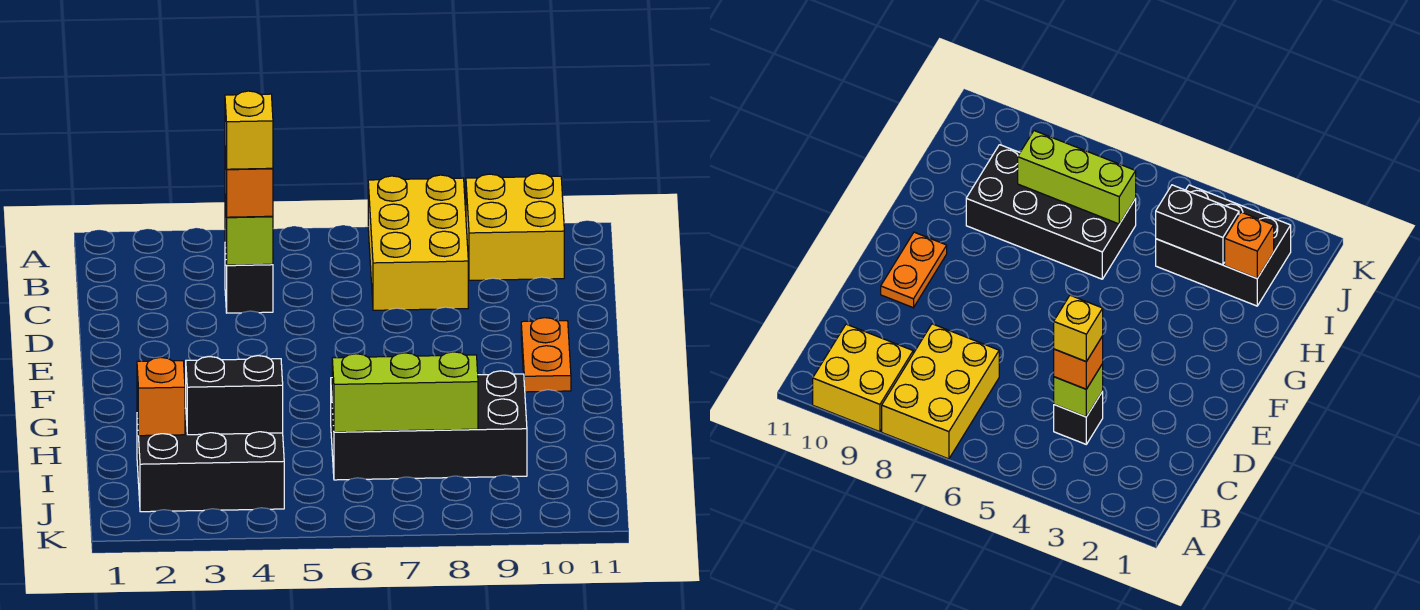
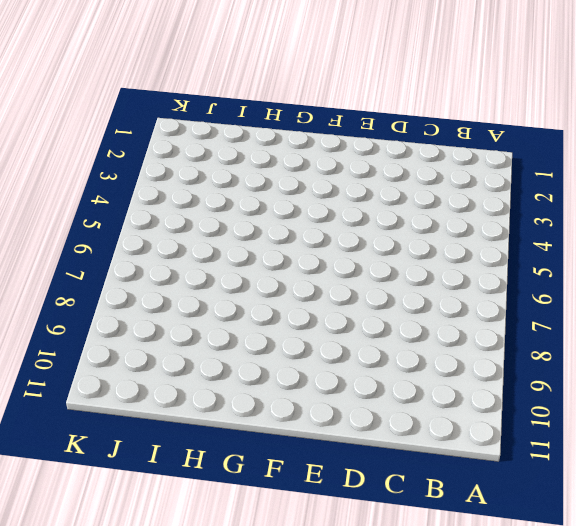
none -> yellow brick A7:C8 level 1
none -> yellow brick A9:B10 level 1
none -> black brick C4 level 1

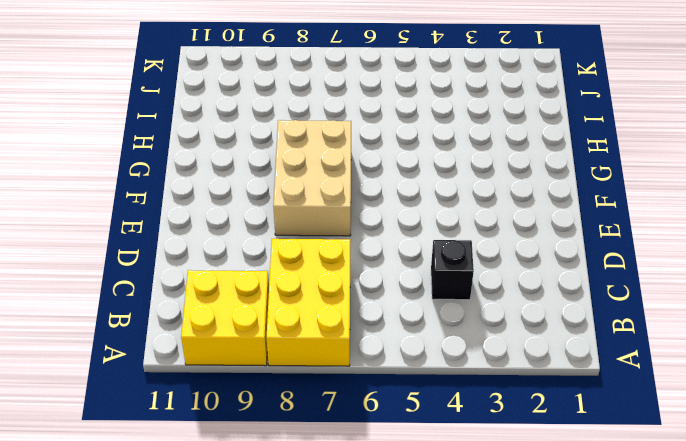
tan brick E7:G8 level 1 -> none
none -> orange plate E10:F10 level 1
none -> black brick H6:I9 level 1
none -> black brick I2:J4 level 1

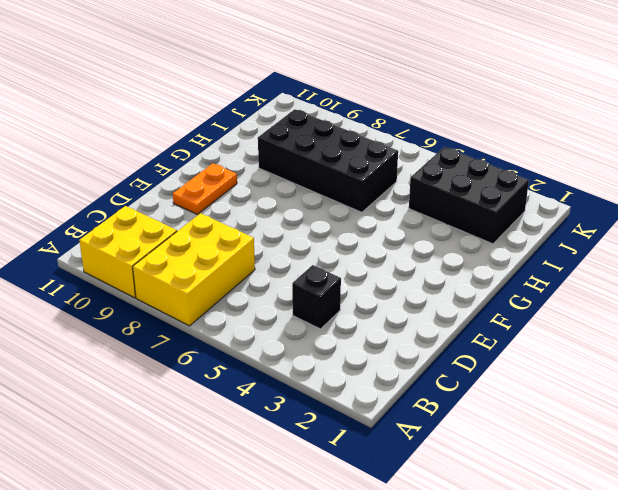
none -> lime brick C4 level 2
none -> orange brick I2 level 2
none -> black brick I3:I4 level 2

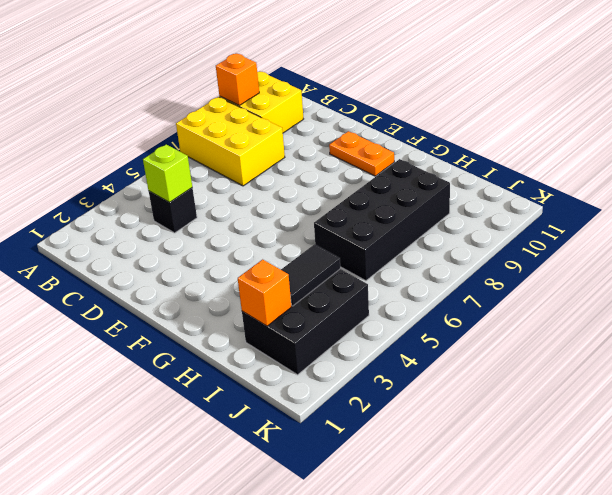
orange brick A9 level 2 -> orange brick C4 level 3
black tile I3:I4 level 2 -> black brick I3:I4 level 2
none -> lime brick I6:I8 level 2
none -> yellow brick C4 level 4

